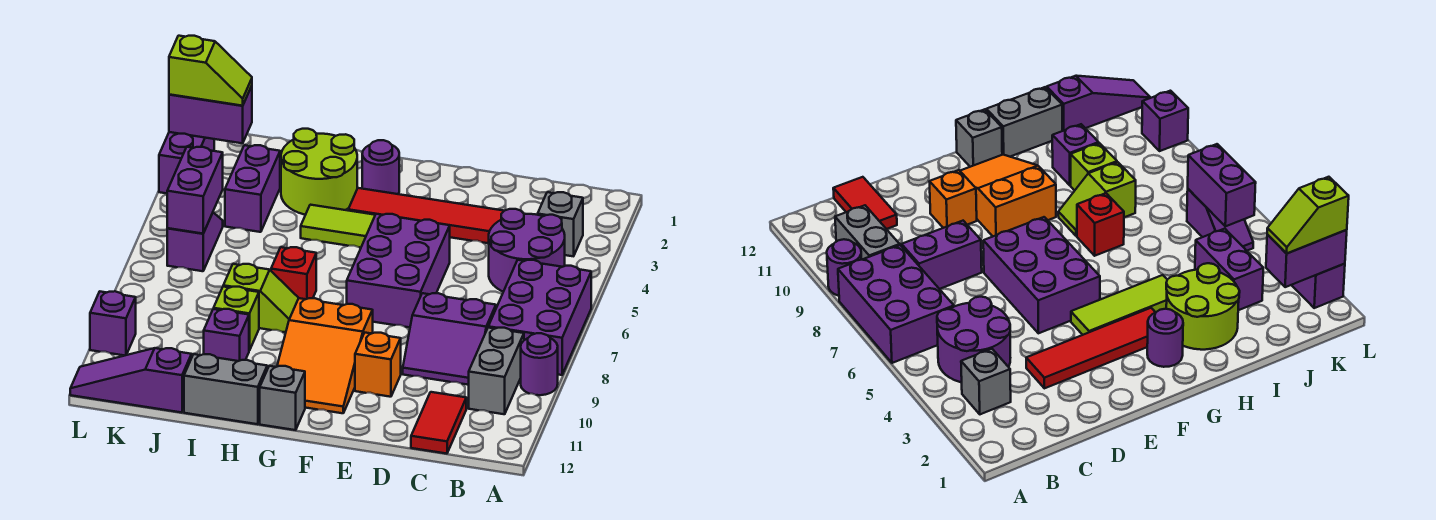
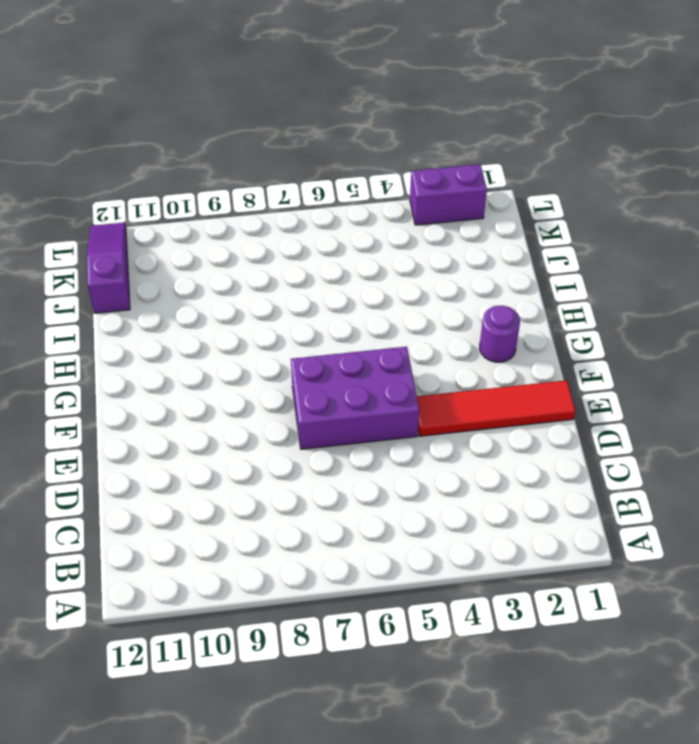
red tile E1:E4 level 1 -> red tile D3:G3 level 1
none -> purple brick A6:B8 level 1
none -> purple round brick A9 level 1
none -> grey brick B3 level 1

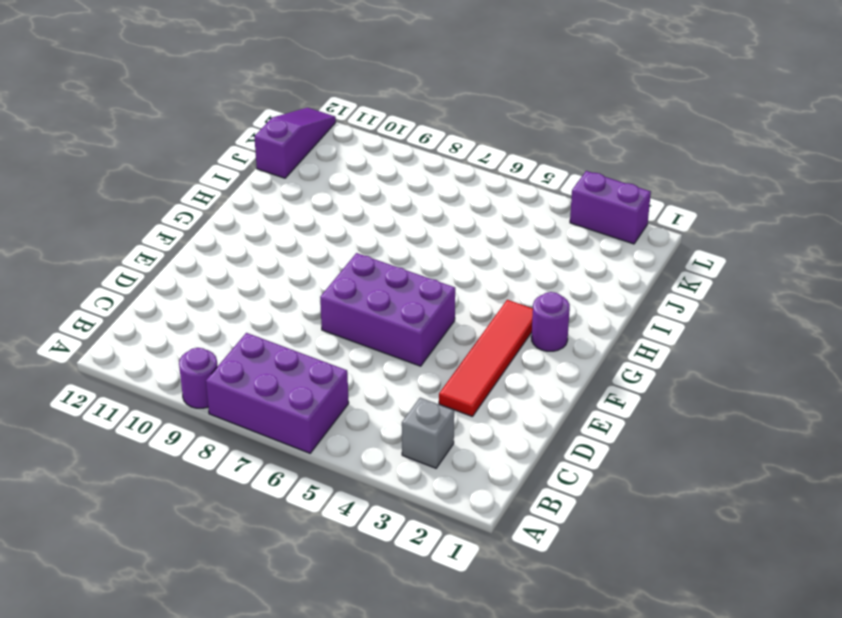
none -> purple round brick B4:C5 level 1
none -> grey brick B9:B10 level 1
none -> purple slope C8:D9 level 1 top 8

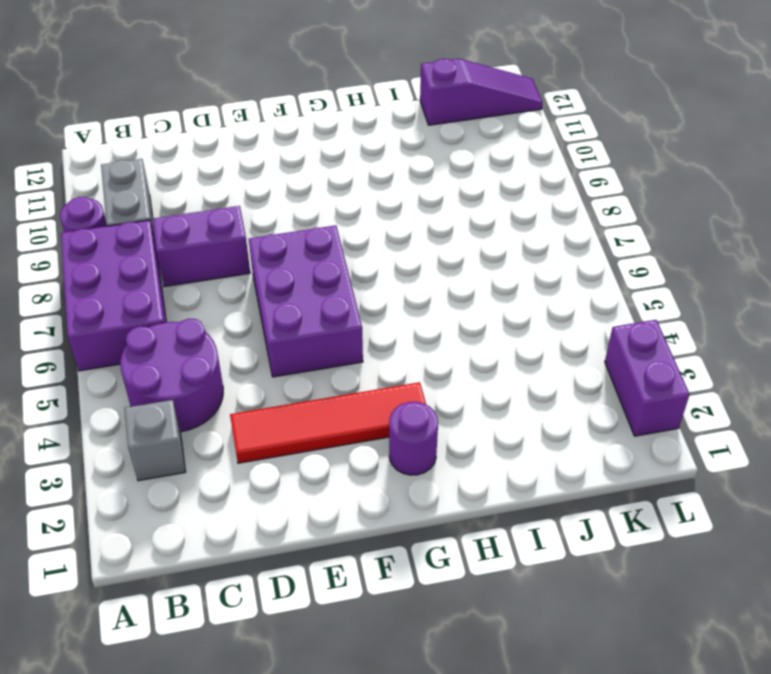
none -> red tile C11:C12 level 1
none -> orange brick E10 level 1
none -> lime tile F4:H4 level 1

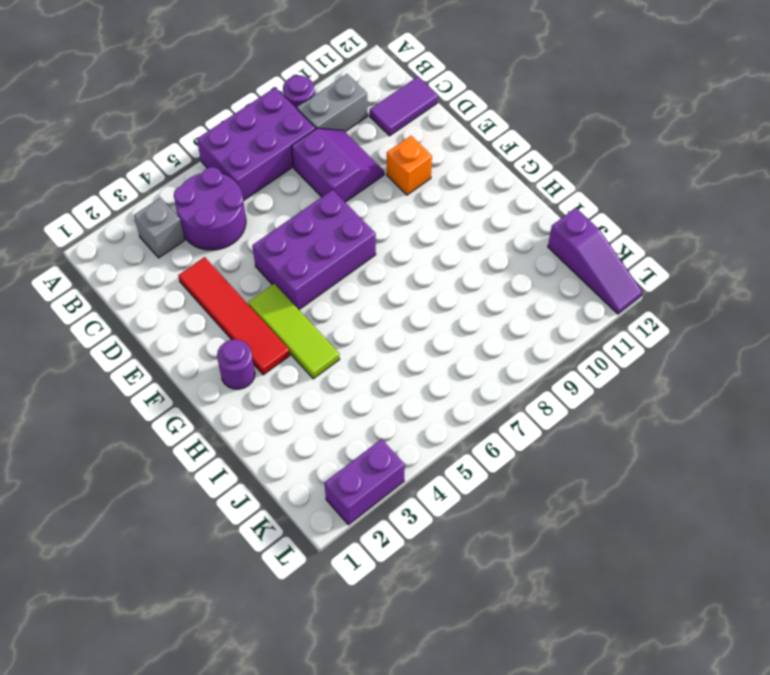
purple tile C11:C12 level 1 -> red tile C11:C12 level 1
none -> orange slope F9:G11 level 1 top 9
none -> grey brick G12 level 1
none -> lime round brick H2:I3 level 1

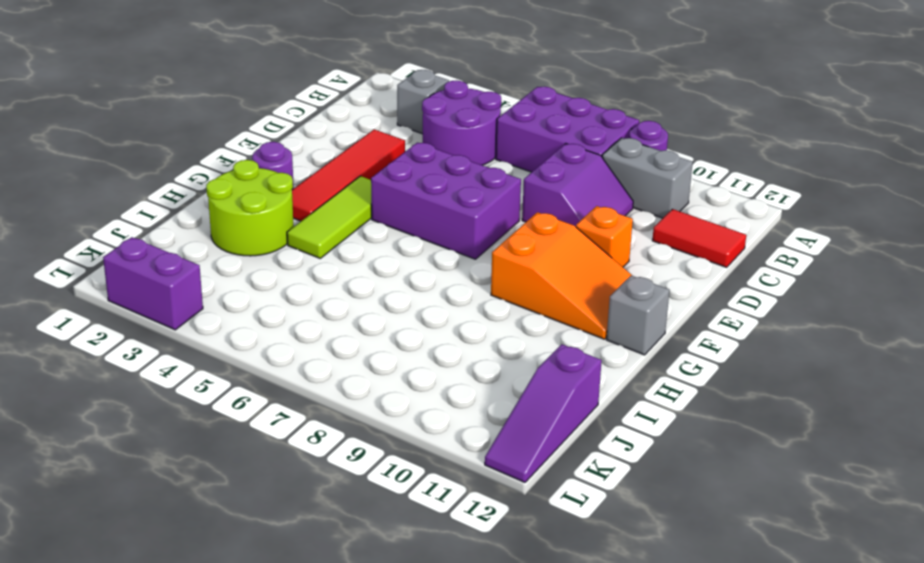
none -> red brick H7 level 1
none -> lime slope H8:I8 level 1 top I
none -> grey brick H12:I12 level 1

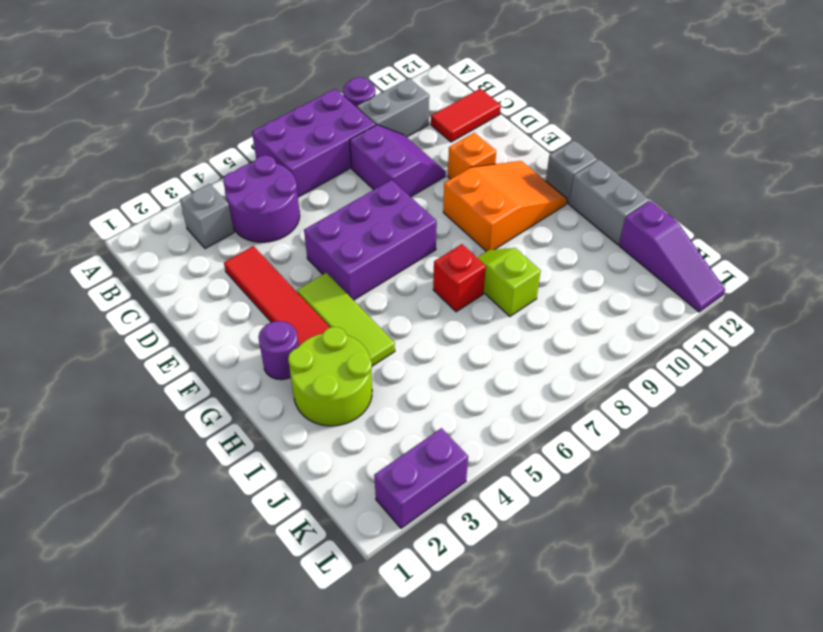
none -> lime brick I9 level 1
none -> purple brick I10 level 1
none -> purple brick J3:J4 level 1

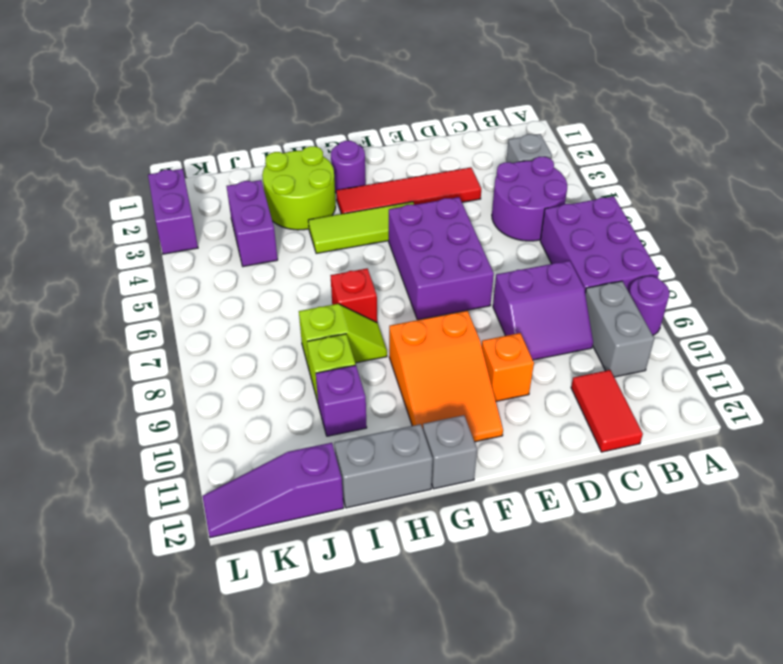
none -> purple slope K5:K6 level 1 top 6
none -> purple brick L10 level 1
none -> purple brick K2:L2 level 2

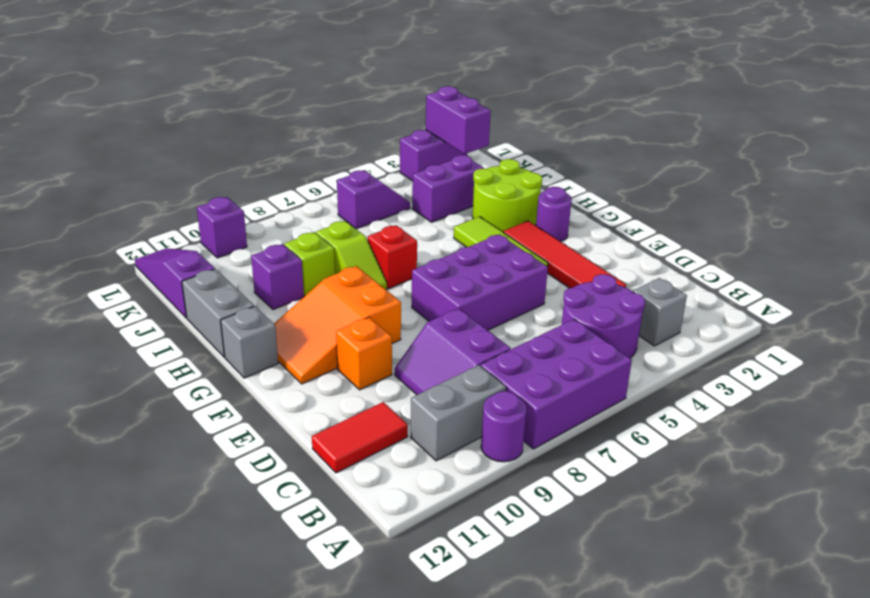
none -> purple brick K5:K6 level 2
none -> lime slope K2:L2 level 3 top L

